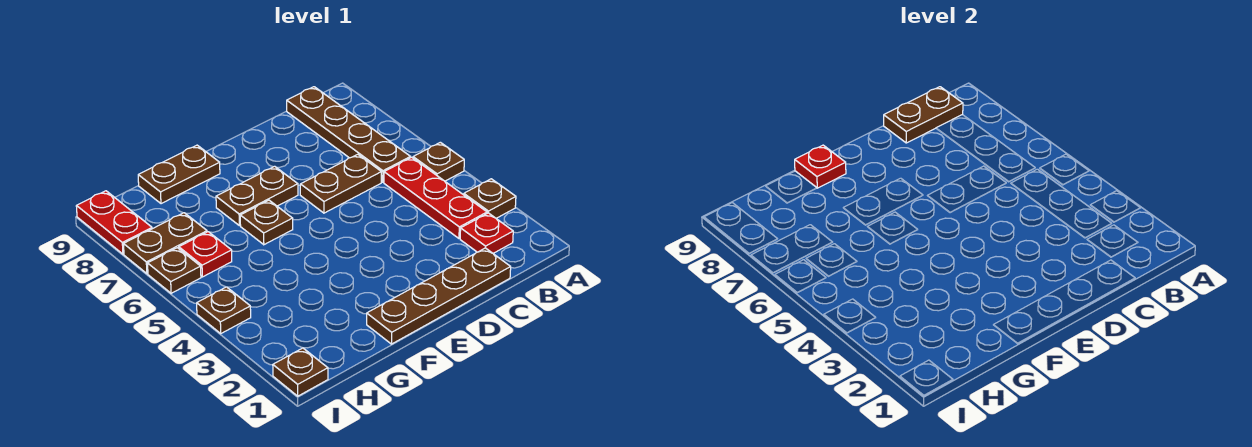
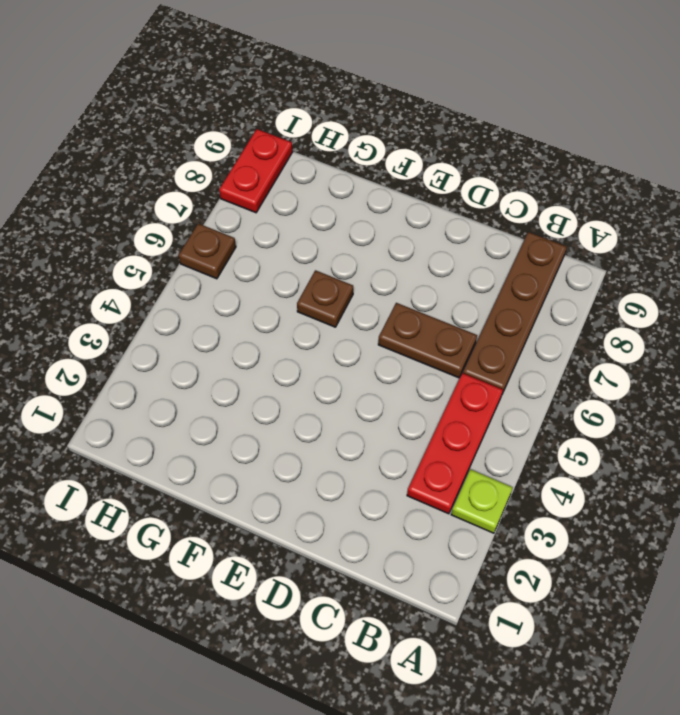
lime plate A3 level 1 -> brown plate A3 level 1
none -> brown plate A5 level 1
none -> red plate B2 level 1
none -> brown plate C1:F1 level 1

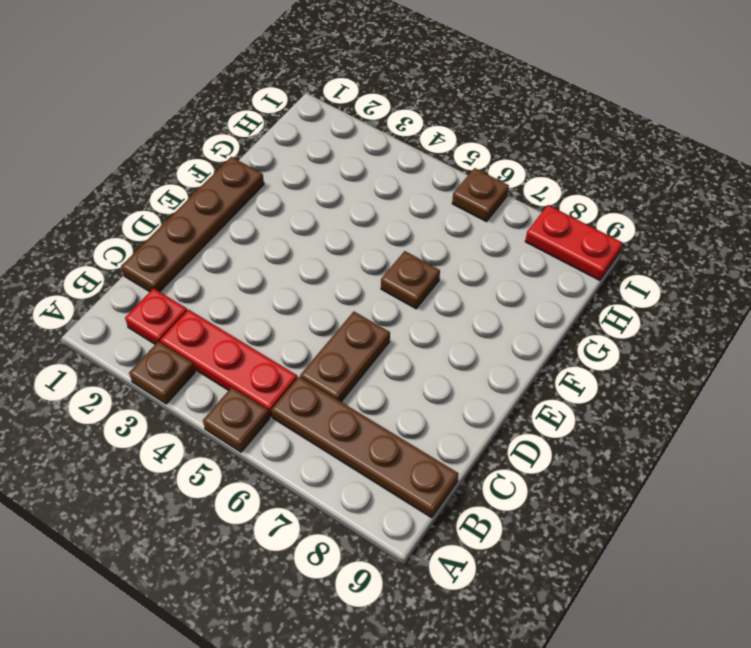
none -> brown plate E7:F7 level 1
none -> brown plate F9:G9 level 1
none -> red plate H6 level 1

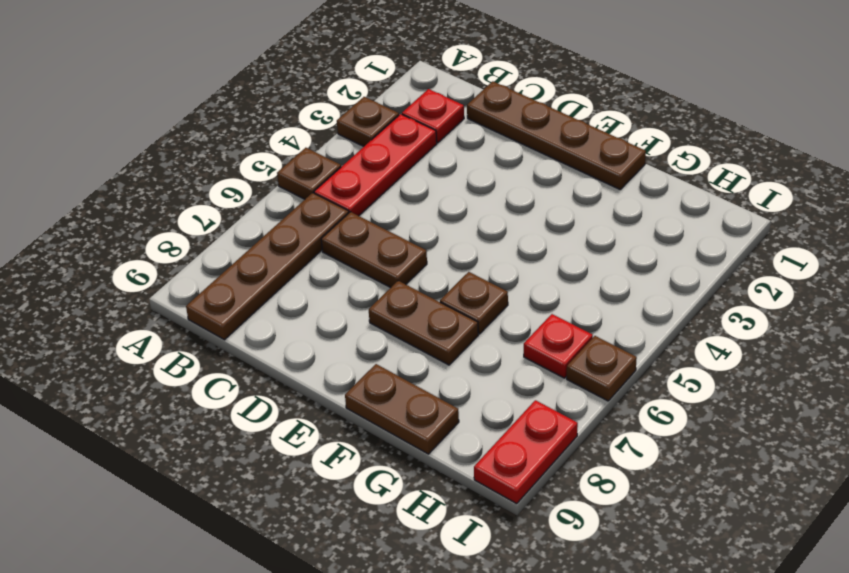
none -> brown plate H7:I7 level 1
none -> brown plate I1 level 1
none -> brown plate I4 level 1

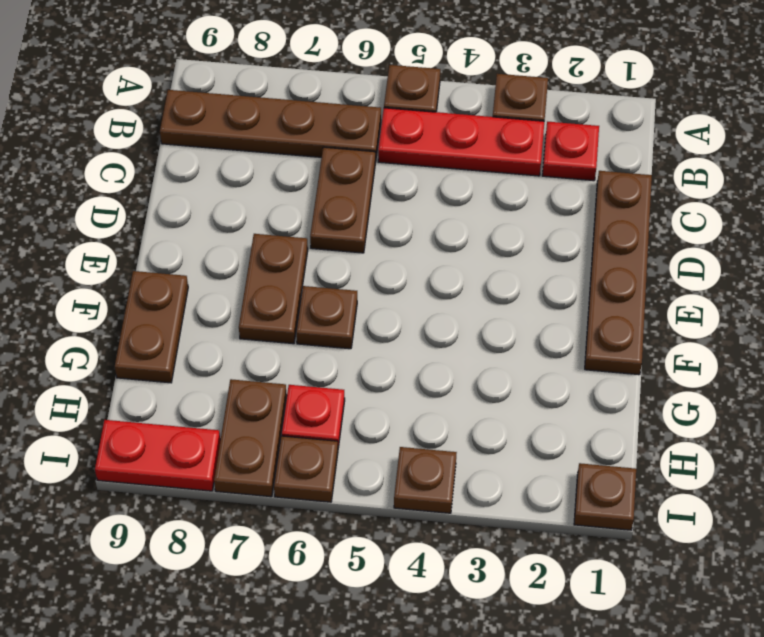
none -> brown plate B9:C9 level 2
none -> red plate F9 level 2

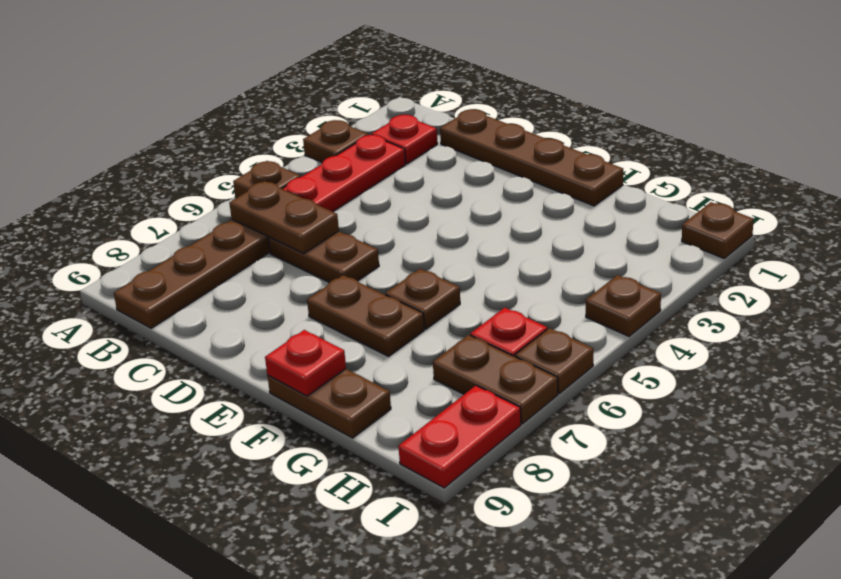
brown plate B6:C6 level 2 -> brown plate B9:C9 level 2

